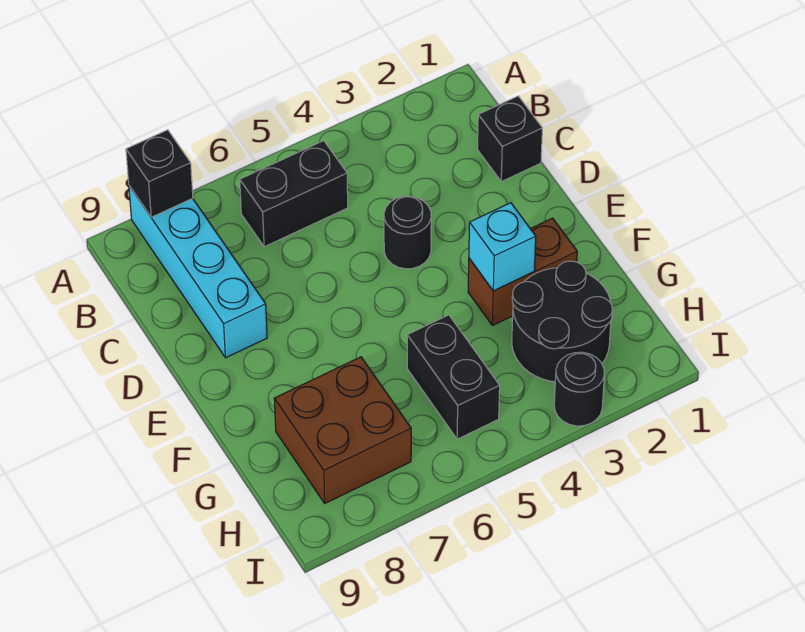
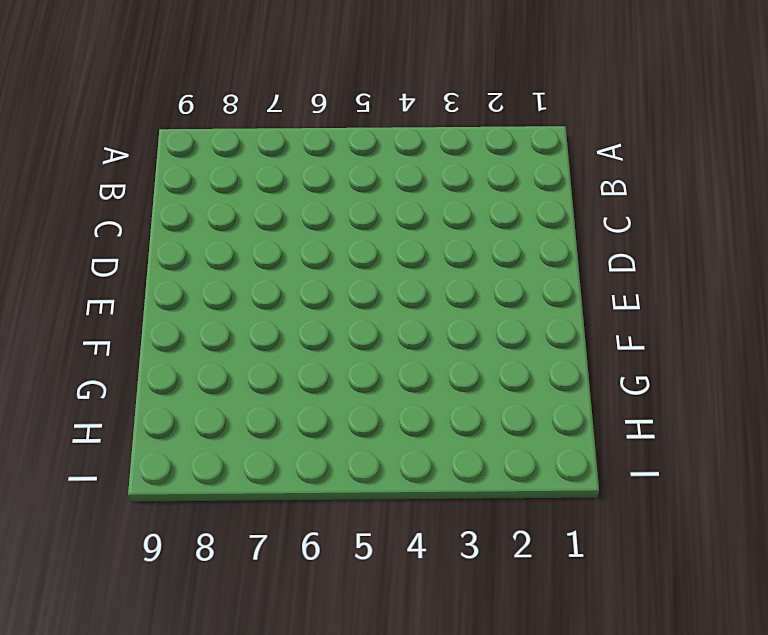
none -> cyan brick A8:D8 level 1
none -> black brick B5:B6 level 1

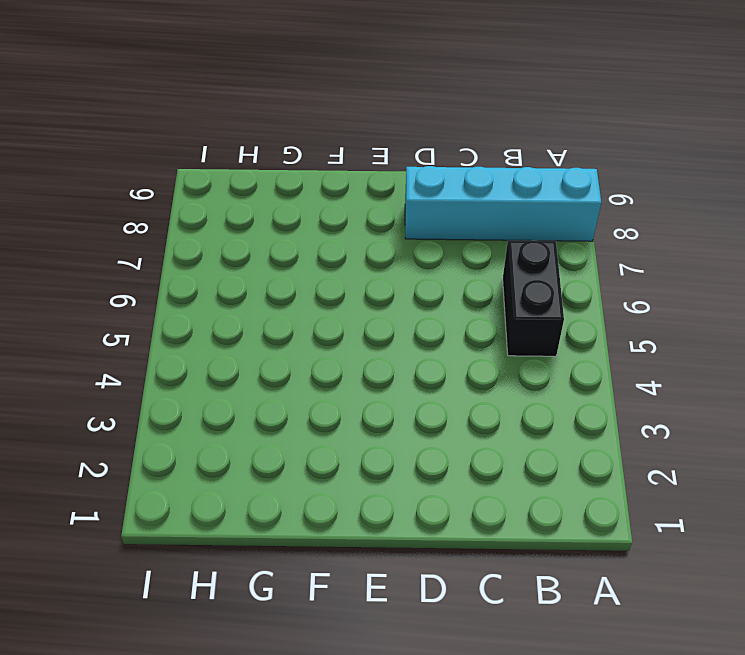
none -> black brick C1 level 1
none -> black round brick D4 level 1

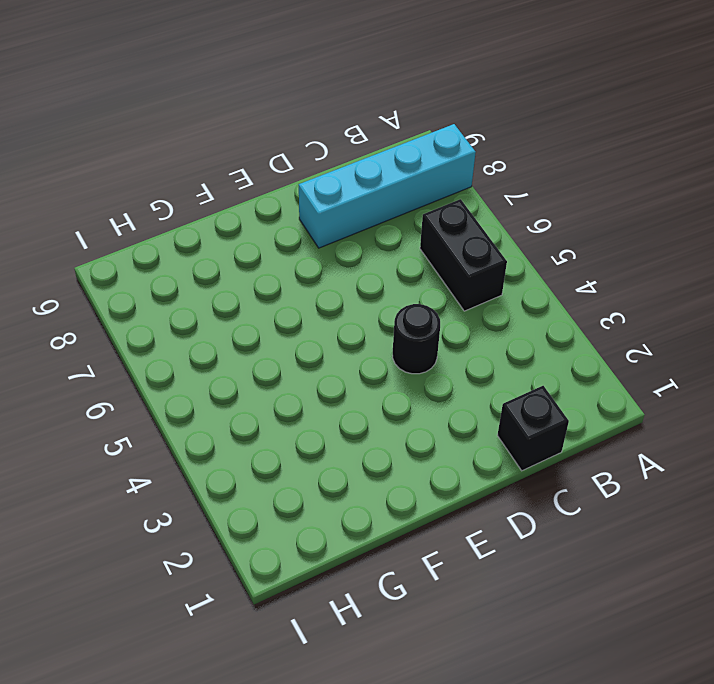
none -> brown brick F2:F3 level 1
none -> black round brick G2:H3 level 1

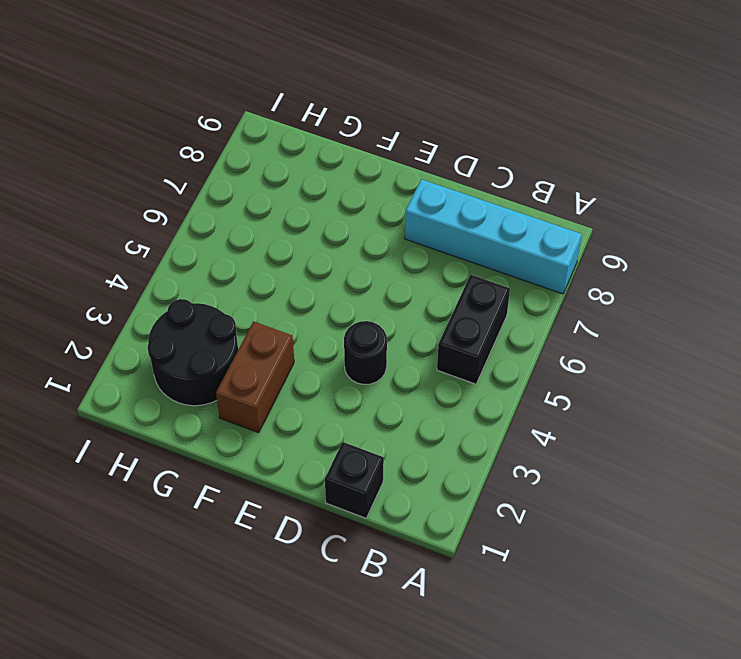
none -> black brick G5:H5 level 1
none -> brown brick G7:H8 level 1

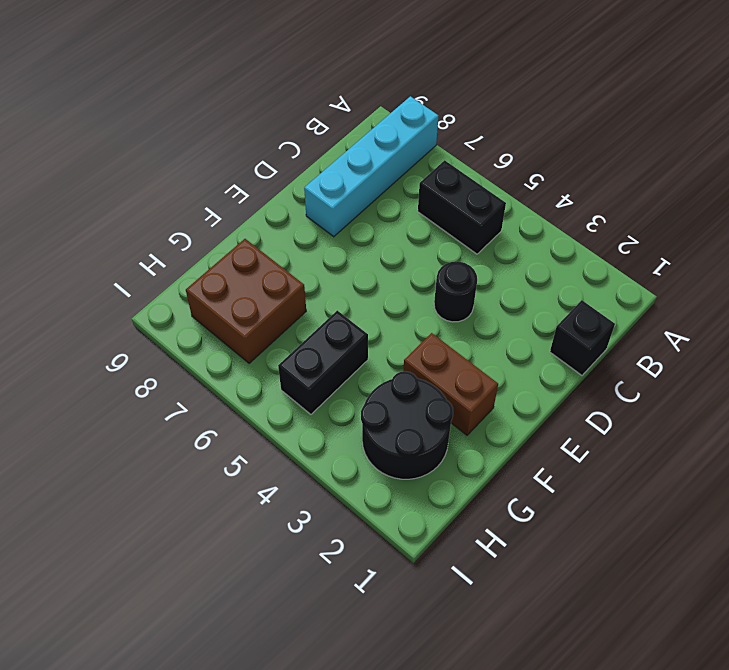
none -> black round brick I3 level 1
none -> black brick A8 level 2

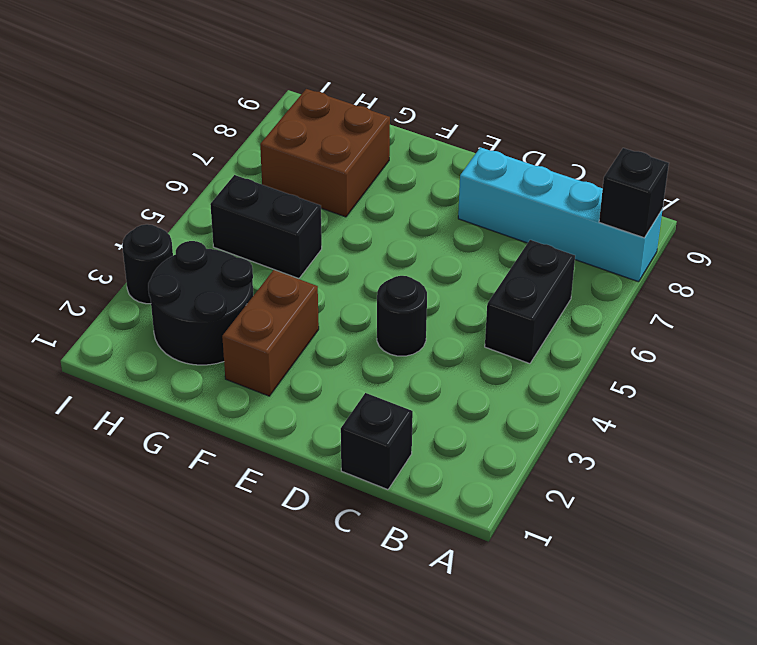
none -> cyan brick F3 level 2

